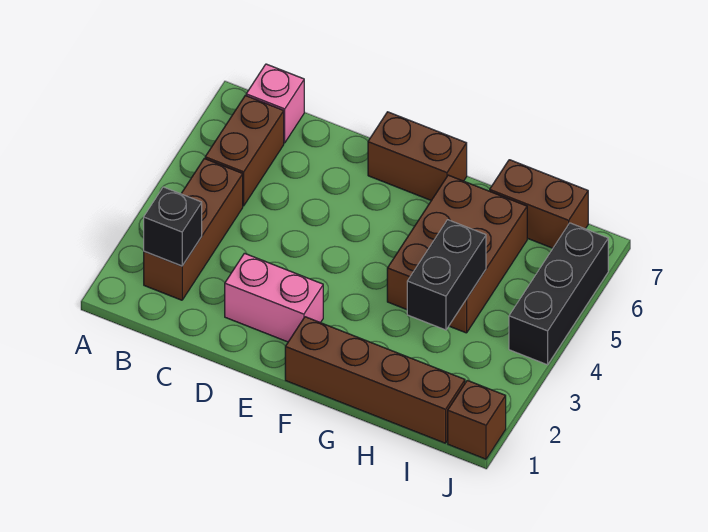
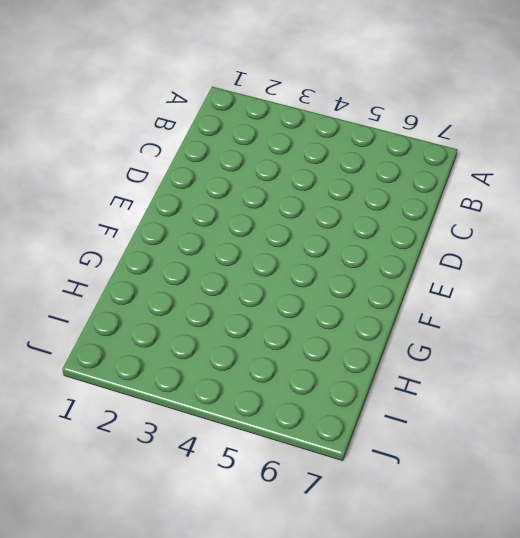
none -> brown brick B2:B4 level 1
none -> brown brick B5:B6 level 1
none -> pink brick B7 level 1

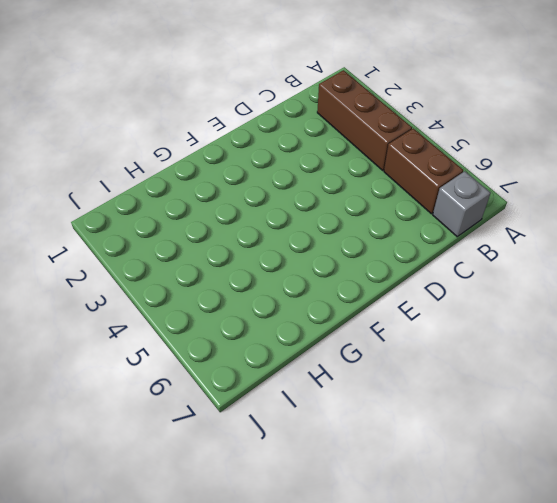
grey brick B7 level 1 -> pink brick B7 level 1
none -> pink brick D2:E2 level 1
none -> brown brick E7:F7 level 1
none -> brown brick F1:I1 level 1

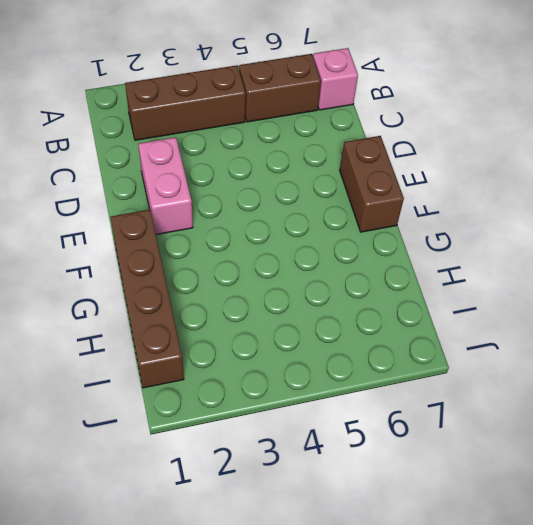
none -> brown brick G4:H6 level 1
none -> brown brick H7:I7 level 1
none -> brown brick J1 level 1

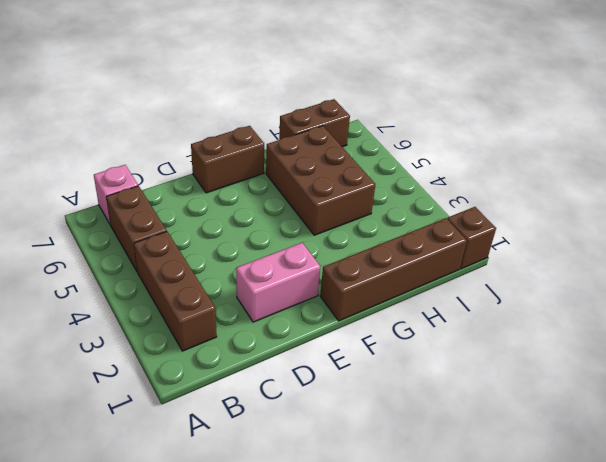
none -> black brick J4:J6 level 1
none -> black brick B2 level 2
none -> black brick H3:H4 level 2

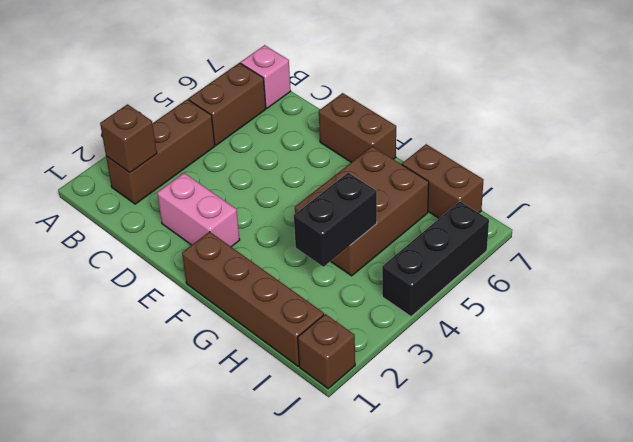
brown brick B2 level 2 -> black brick B2 level 2

